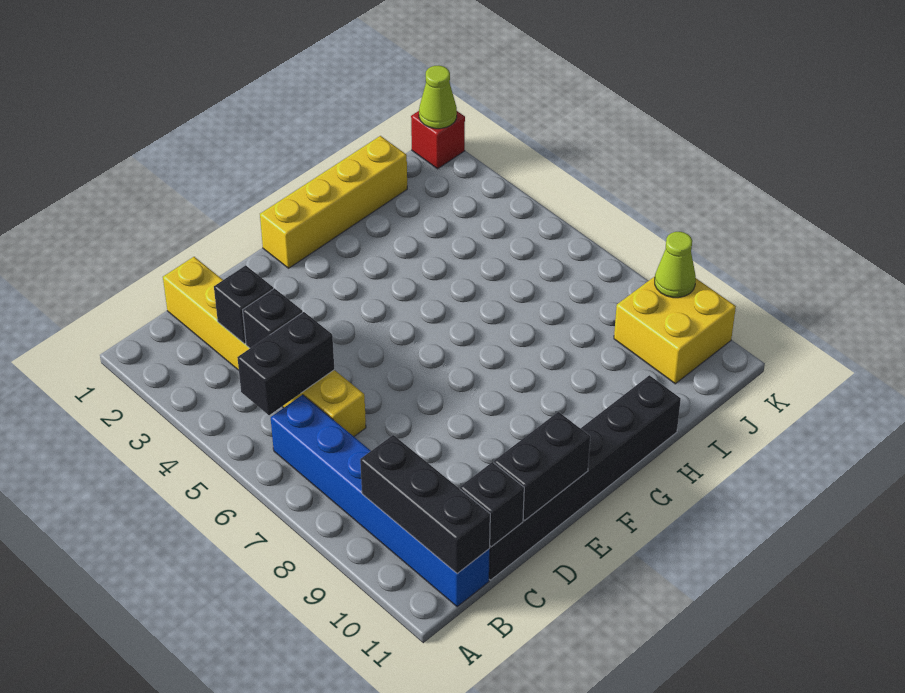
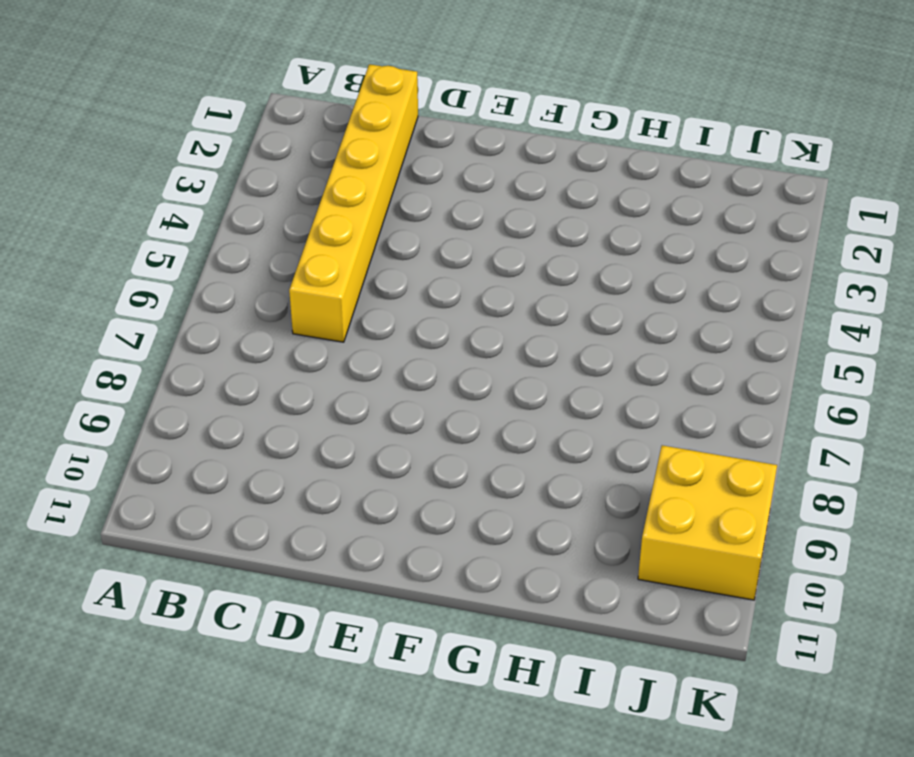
none -> blue brick B6:B11 level 1
none -> black brick C11:H11 level 1
none -> yellow brick F1:I1 level 1

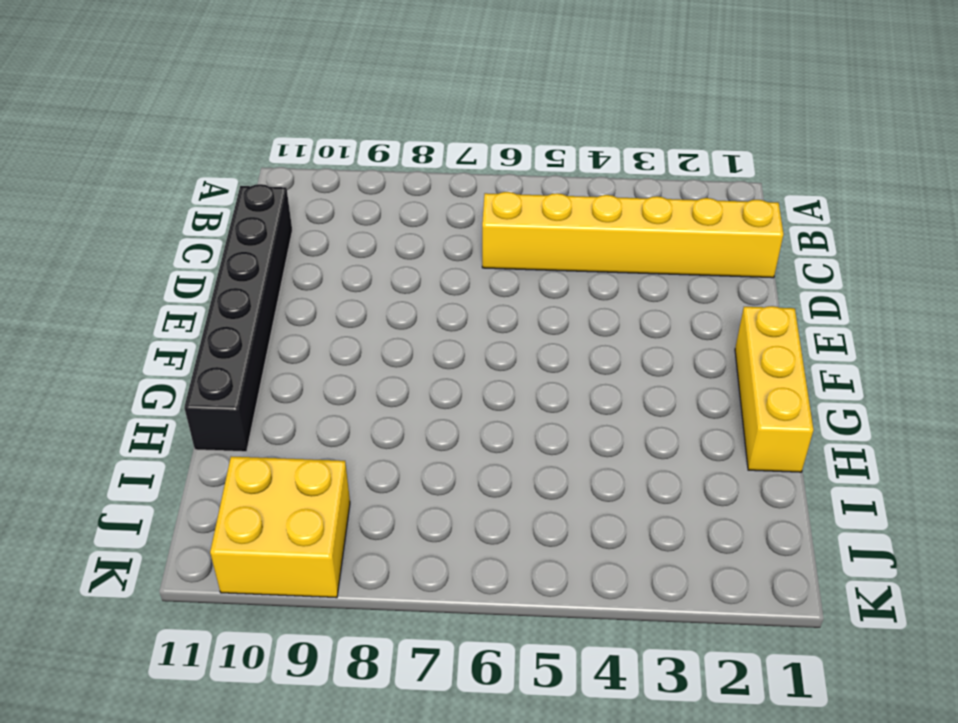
yellow brick F1:H1 level 1 -> yellow brick F1:I1 level 1
none -> blue brick B6:B11 level 1
none -> red brick K1 level 1
none -> black brick B5:C5 level 2

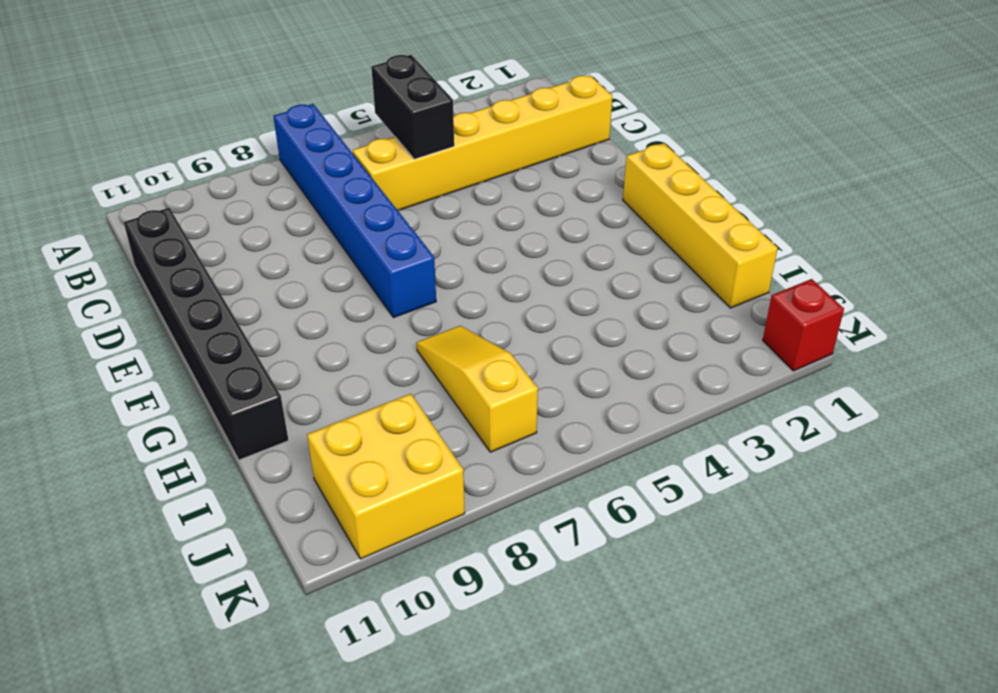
blue brick A7:F7 level 1 -> blue brick B6:B11 level 1
yellow slope H7:J7 level 1 top J -> none
none -> black brick B9:B11 level 2
none -> black brick C3 level 2
none -> black brick C4 level 2

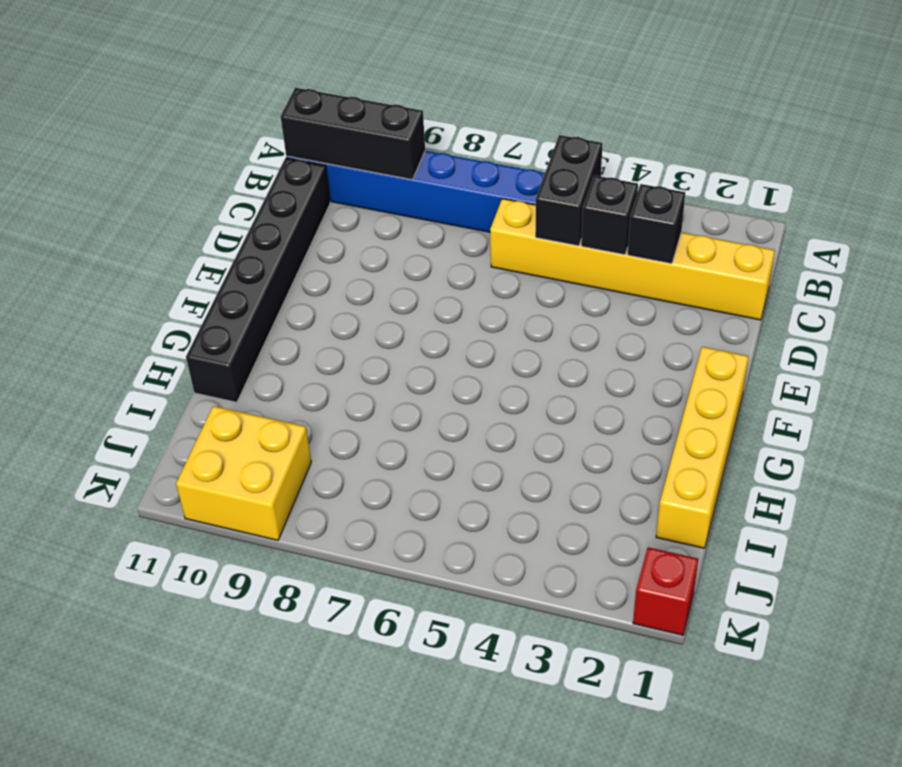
none -> black brick C11 level 2
none -> black brick D11:E11 level 2
none -> lime cone K1 level 2

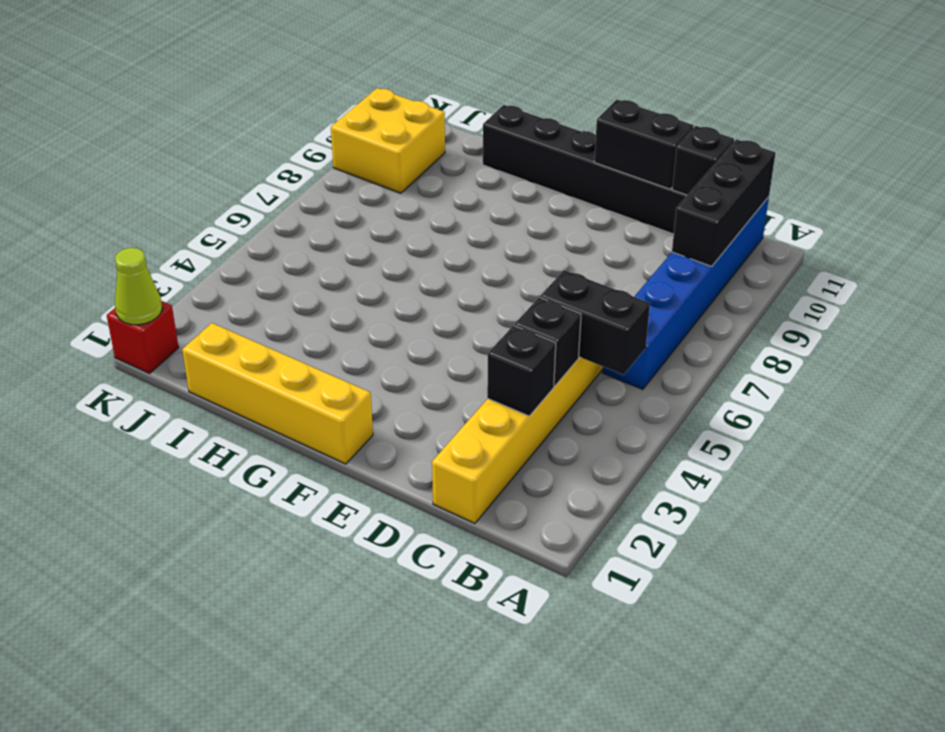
none -> lime cone K9 level 2

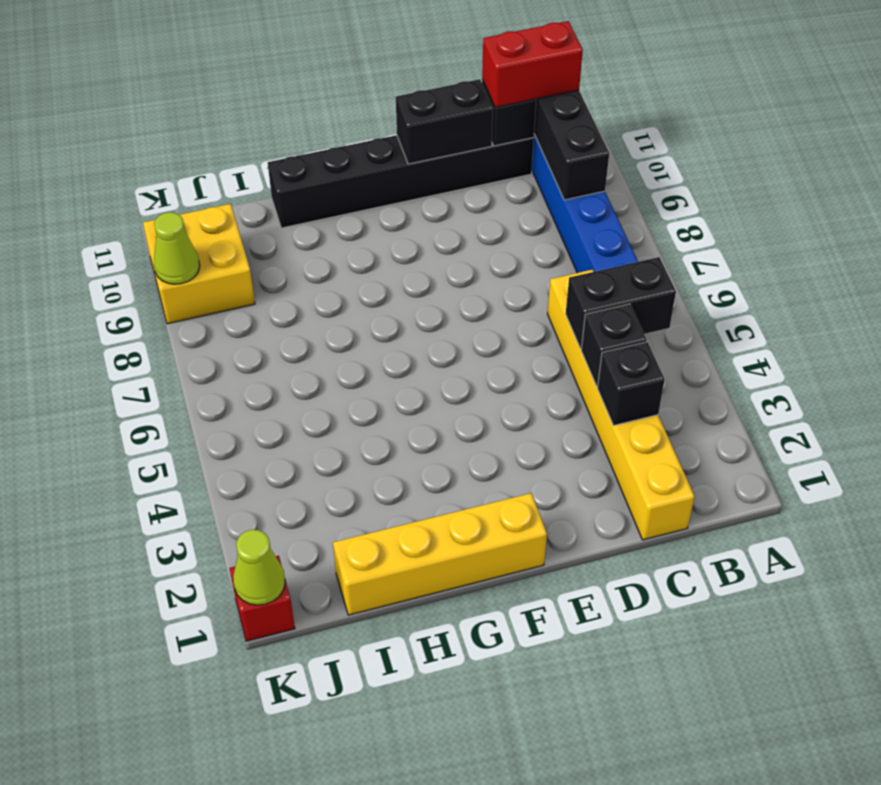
red brick B11:C11 level 3 -> none

